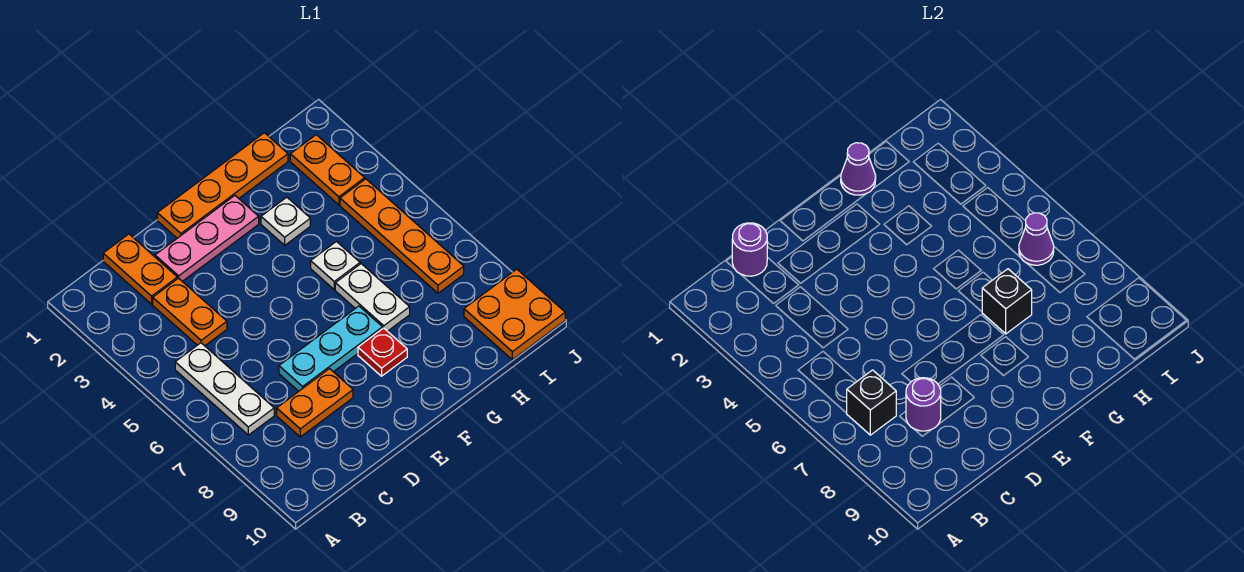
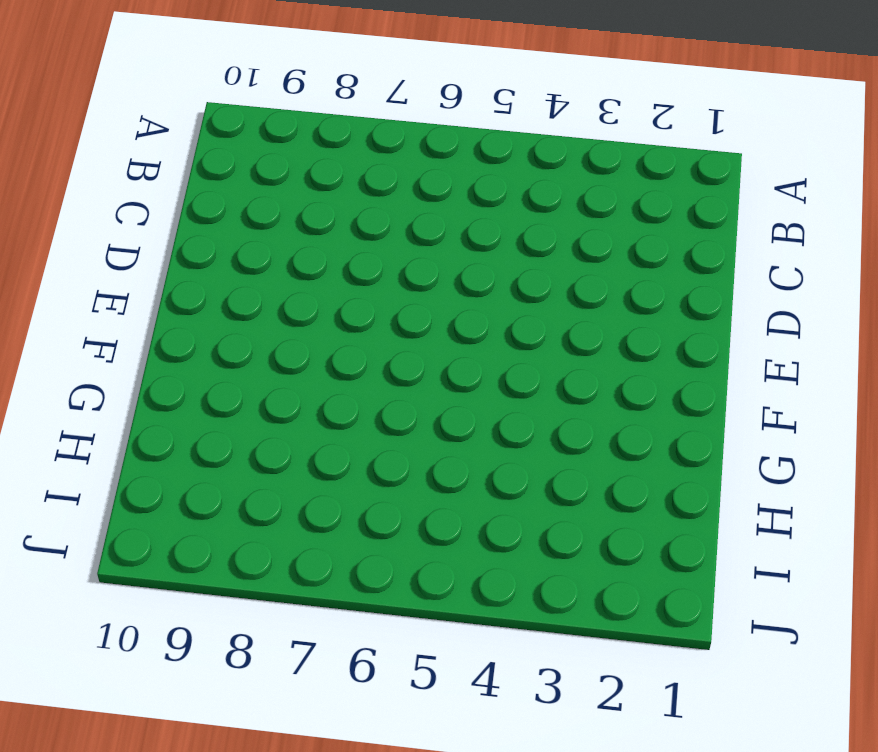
none -> white plate B5:B7 level 1
none -> orange plate C1:C2 level 1
none -> orange plate C3:C4 level 1

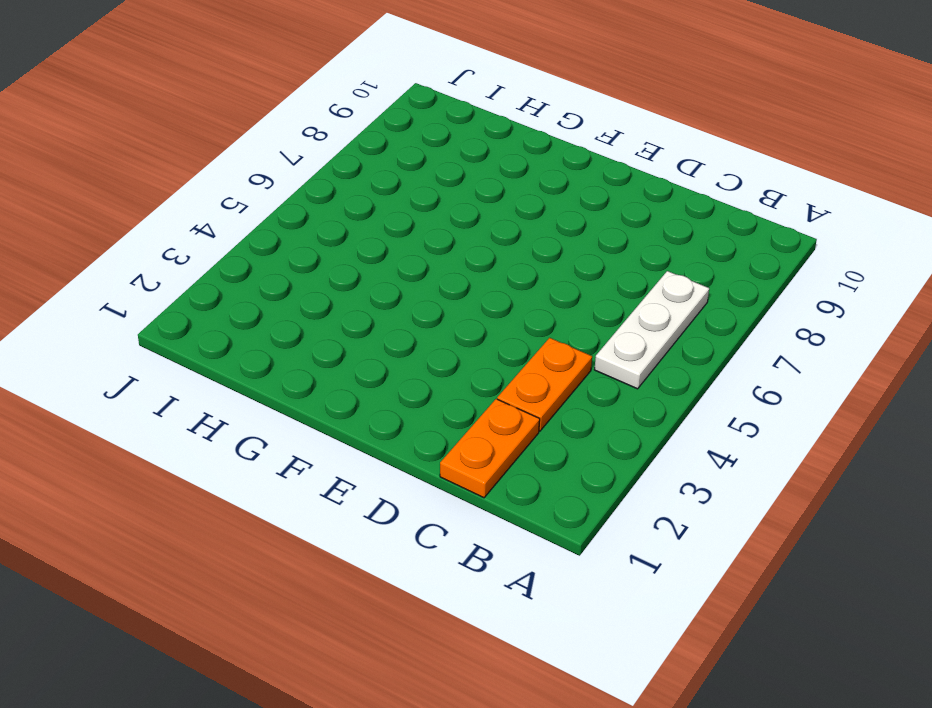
none -> orange plate C8:D8 level 1
none -> pink plate D2:F2 level 1
none -> cyan plate D7:F7 level 1

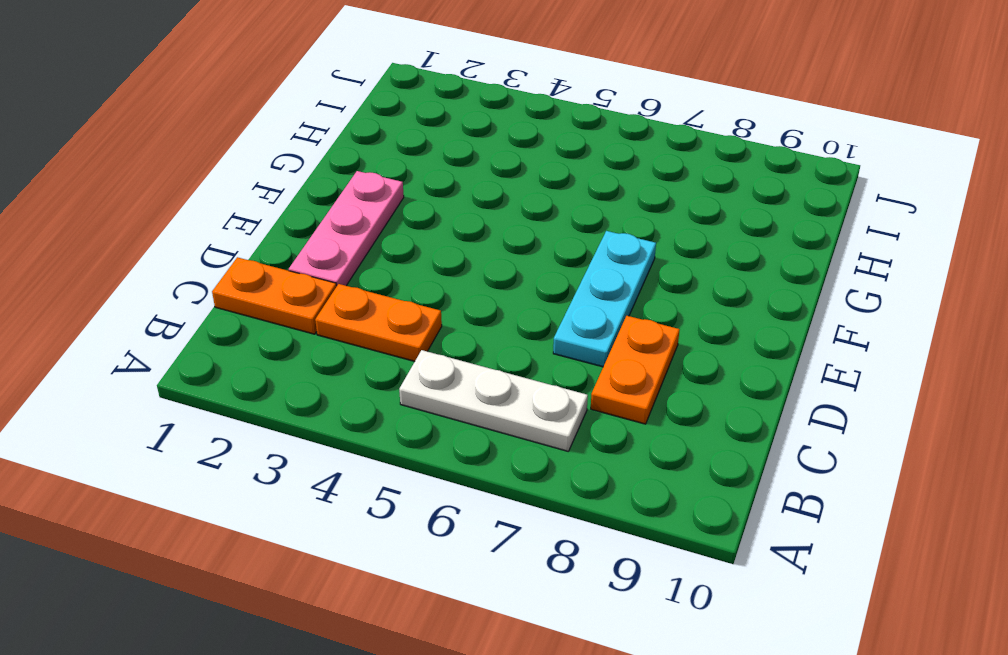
none -> orange plate E1:H1 level 1
none -> red plate F8 level 1
none -> white plate G3 level 1

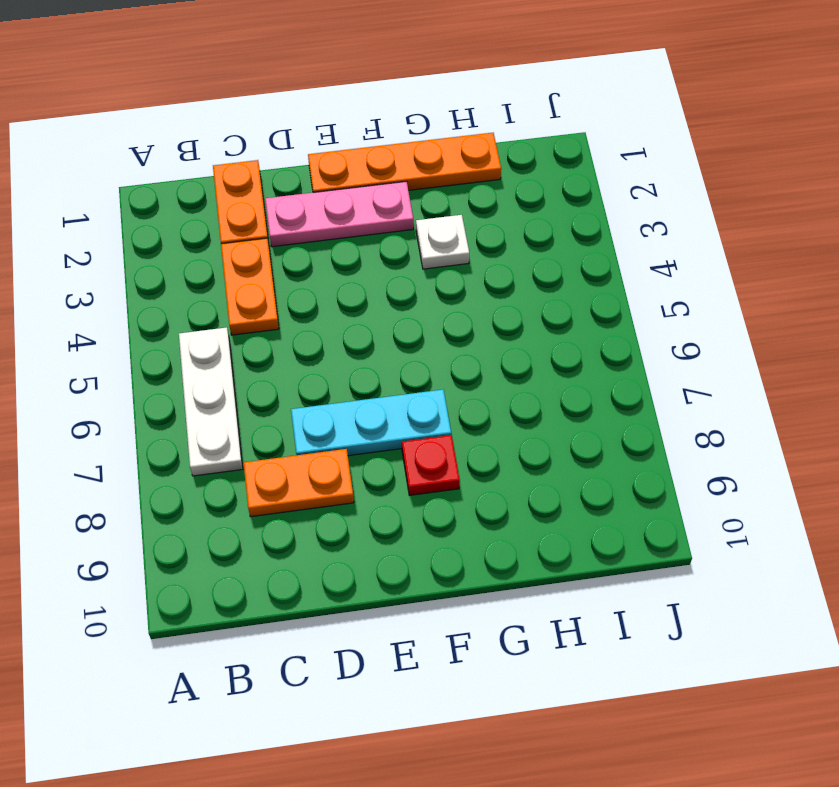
none -> white plate G5 level 1
none -> white plate G6:G7 level 1
none -> orange plate I2:I3 level 1

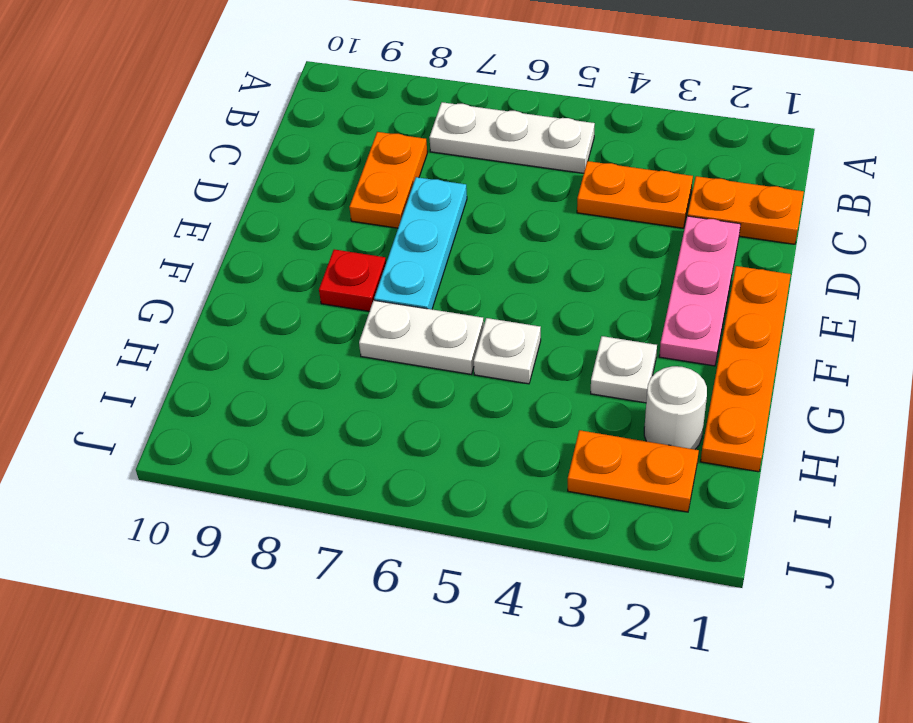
white round brick H2 level 1 -> none
none -> orange plate I4:I7 level 1
none -> orange plate I9:J10 level 1
none -> black brick B7 level 2

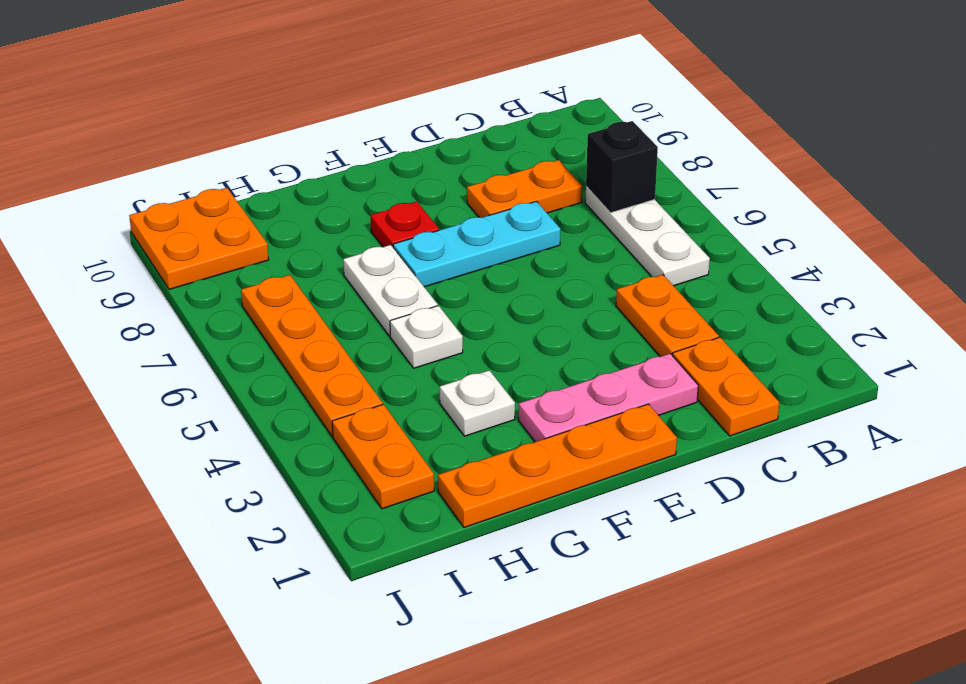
none -> purple round brick C1 level 2
none -> purple round brick C8 level 2
none -> purple cone G1 level 2

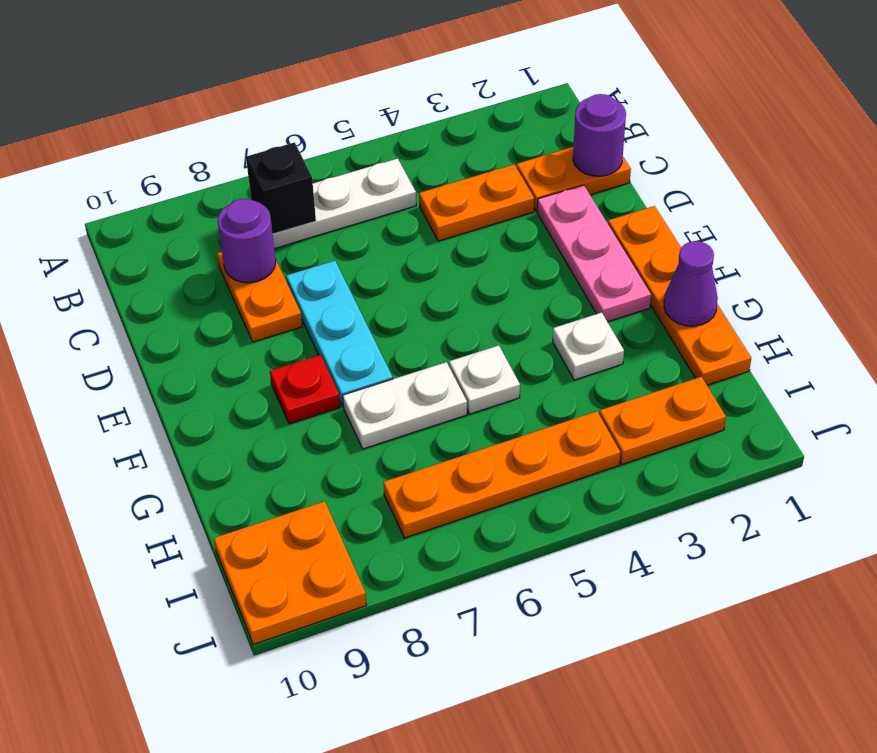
none -> black brick G7 level 2
none -> purple cone I6 level 2

